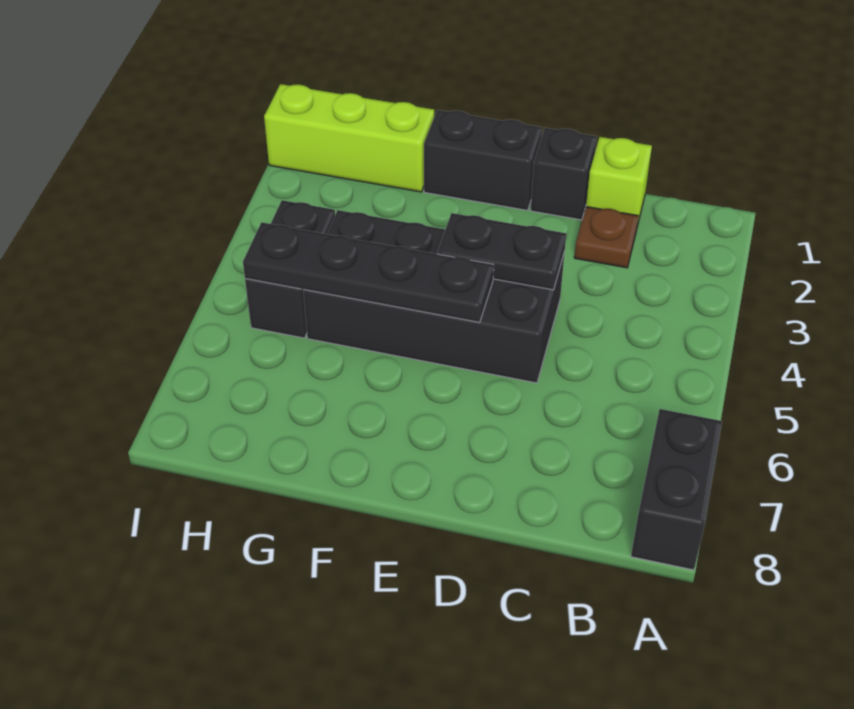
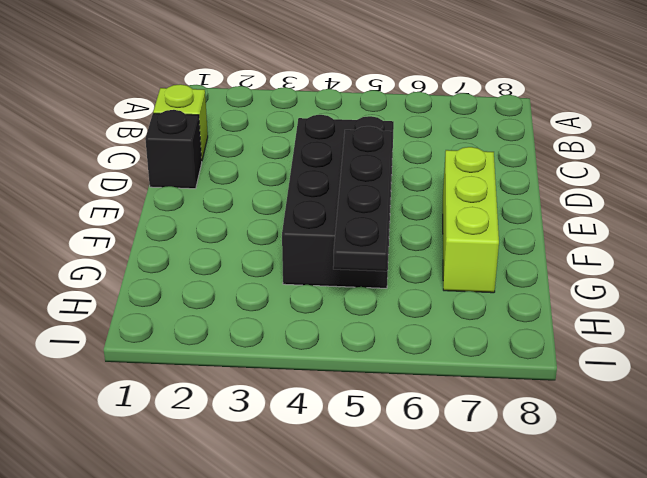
lime brick E7:G7 level 1 -> lime brick G1:I1 level 1
none -> black brick A7:A8 level 1
none -> brown plate C2 level 1

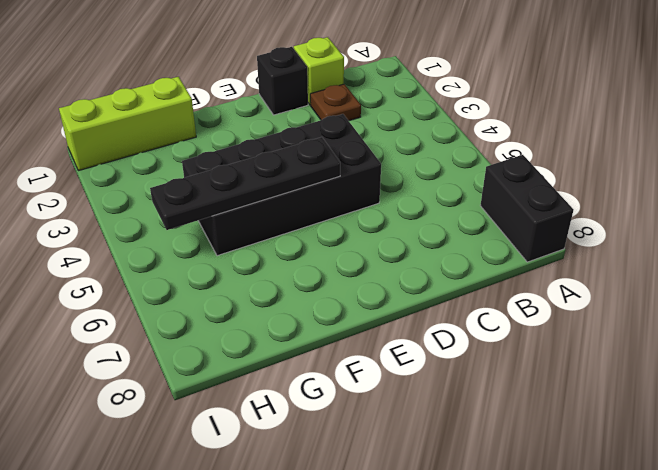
none -> black brick E1:F1 level 1
none -> black brick H4:H5 level 1

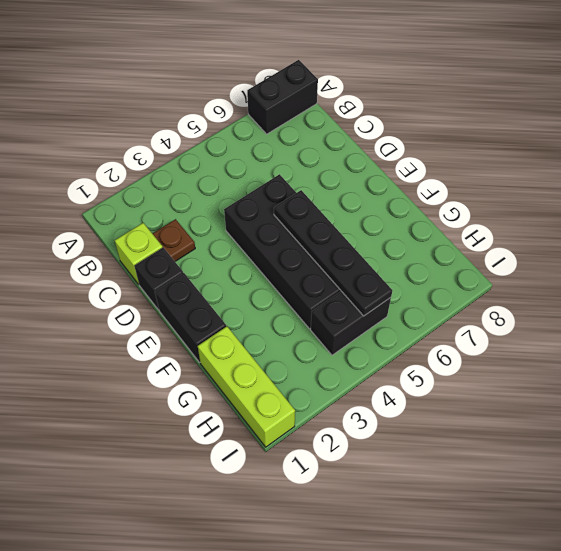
none -> black plate D4:E4 level 2

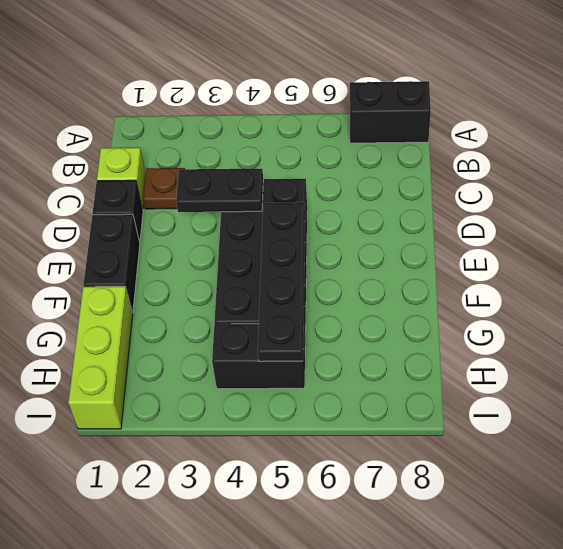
black plate D3:D4 level 2 -> black plate D4:E4 level 2

